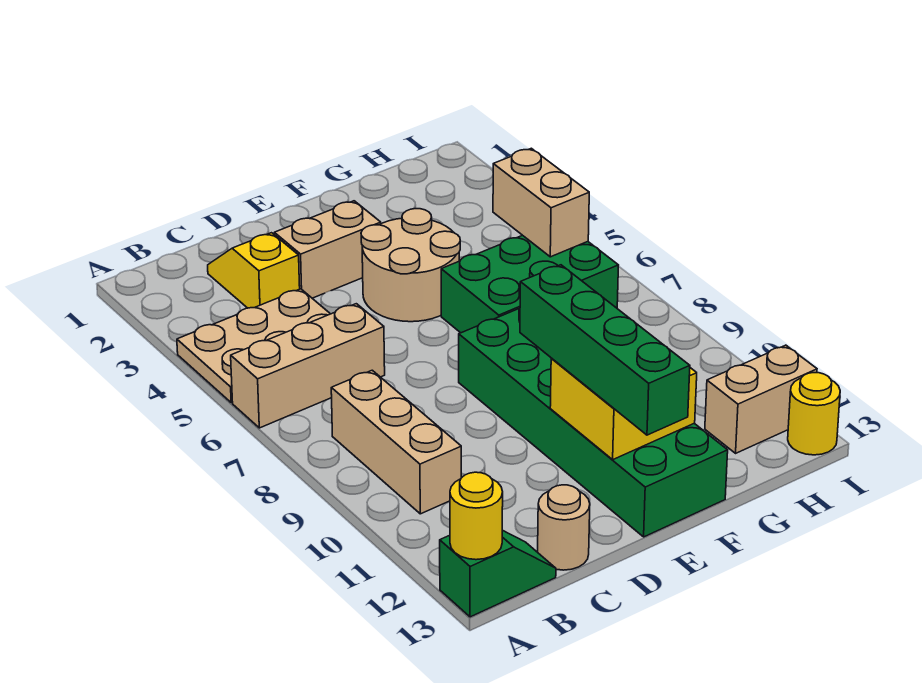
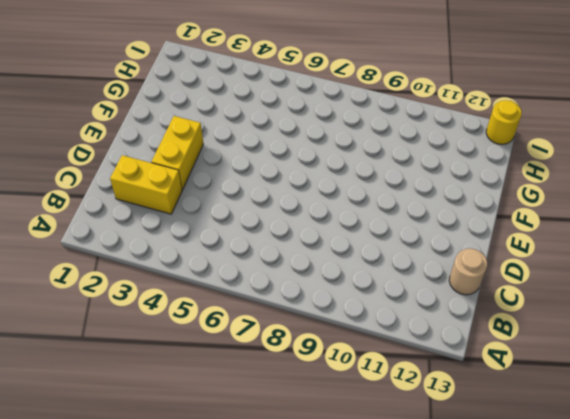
yellow brick C2:C3 level 1 -> yellow slope C2:C3 level 1 top 3
yellow brick D3:E3 level 1 -> tan brick D3:E3 level 1
none -> tan plate A4:C5 level 1
none -> tan brick A6:C6 level 1
none -> green slope A13:B13 level 1 top A

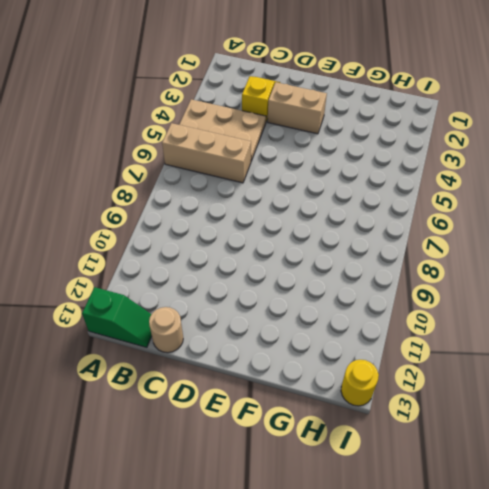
none -> tan brick B8:B10 level 1
none -> tan round brick E4:F5 level 1
none -> green brick E8:F13 level 1

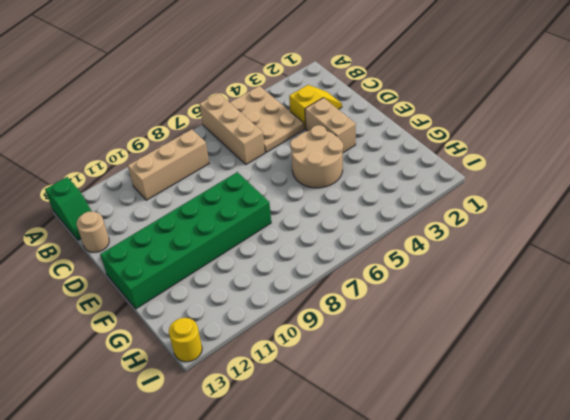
none -> green brick F6:H7 level 1
none -> tan brick H12:I12 level 1
none -> yellow round brick A13 level 2

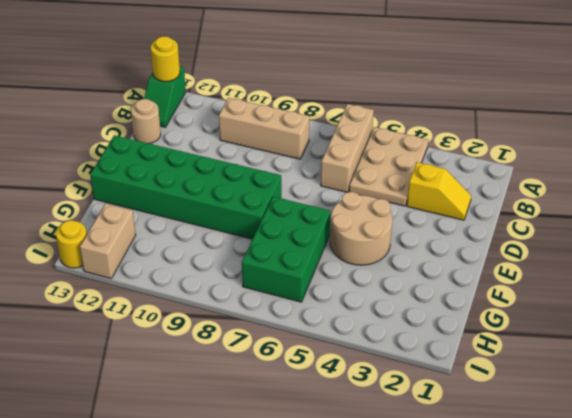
none -> tan brick D3:E3 level 1
none -> yellow brick E11:F12 level 2
none -> tan brick H5:H6 level 2

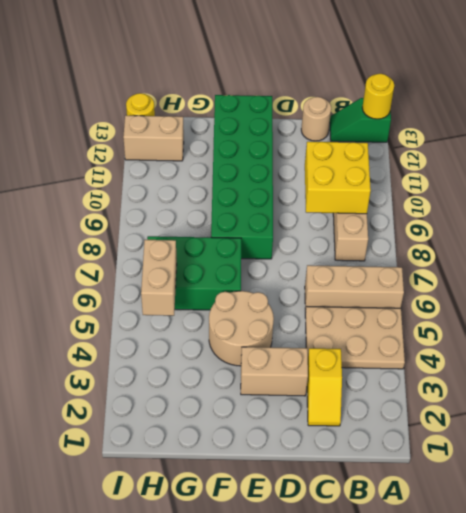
yellow brick B9:C10 level 2 -> yellow brick E11:F12 level 2
none -> green brick E10:E13 level 3

